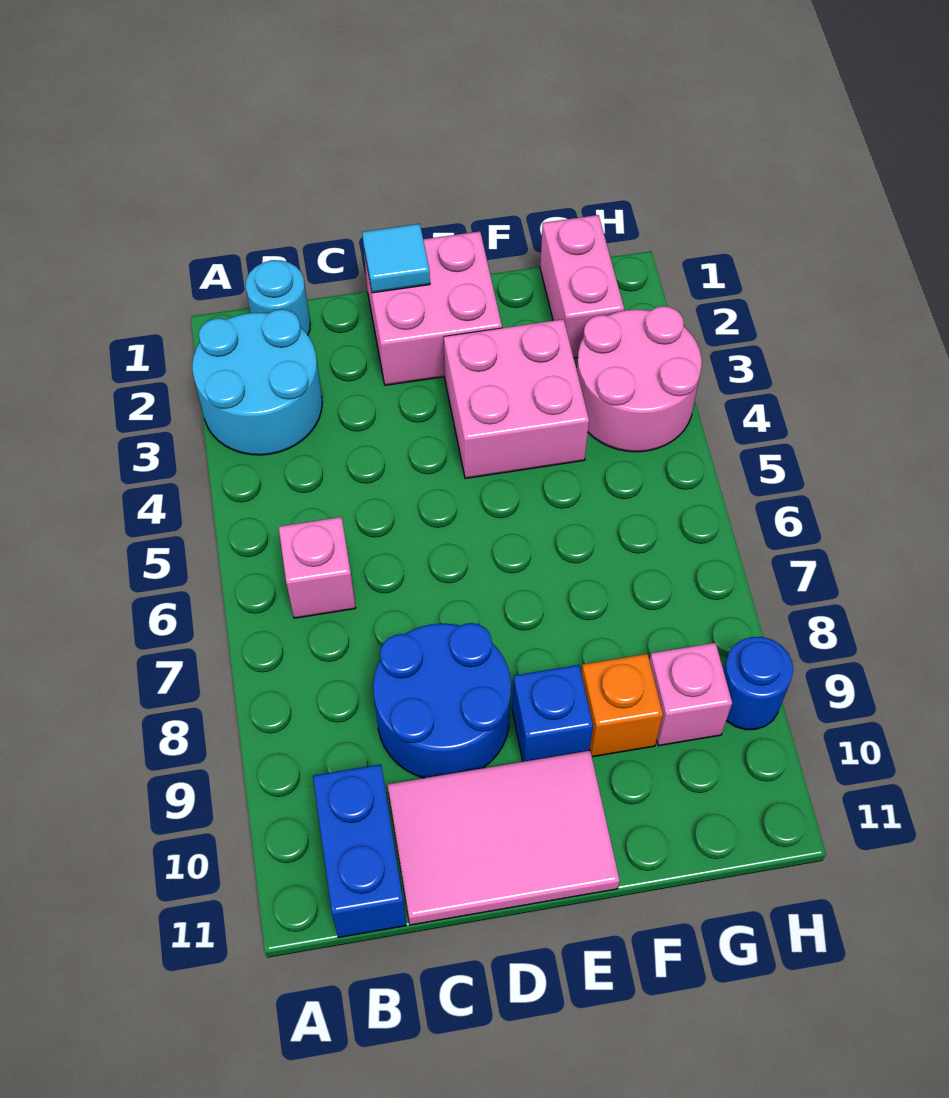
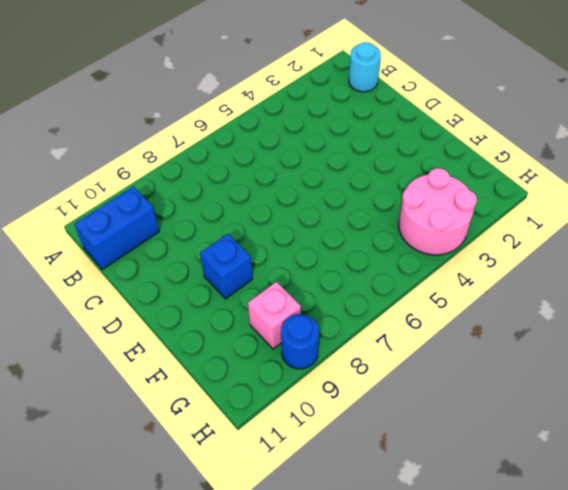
none -> cyan round brick A2:B3 level 1
none -> pink brick B6 level 1
none -> blue round brick C8:D9 level 1

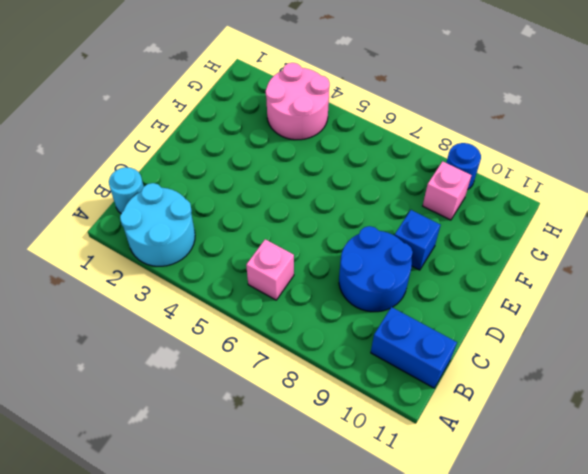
none -> pink tile C10:E11 level 1
none -> pink brick D1:E2 level 1
none -> pink brick E3:F4 level 1

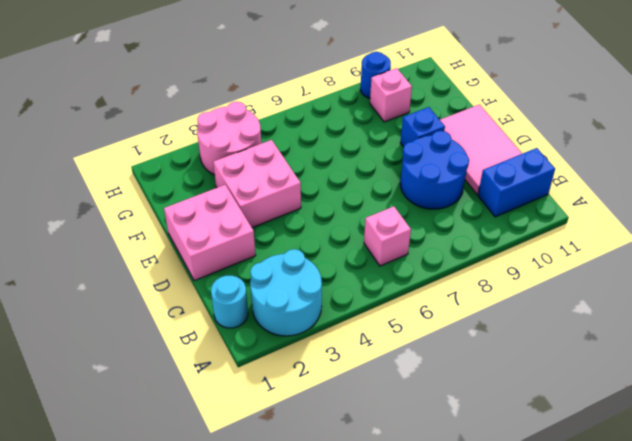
none -> orange brick F9 level 1
none -> pink brick G1:G2 level 1
none -> cyan tile D1 level 2

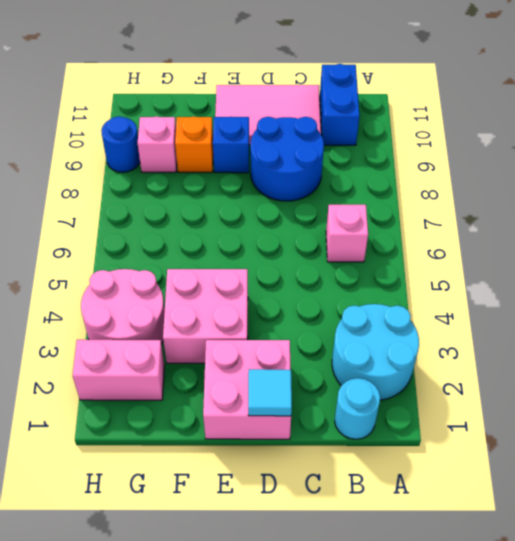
pink brick G2:H2 level 1 -> pink brick G1:G2 level 1

